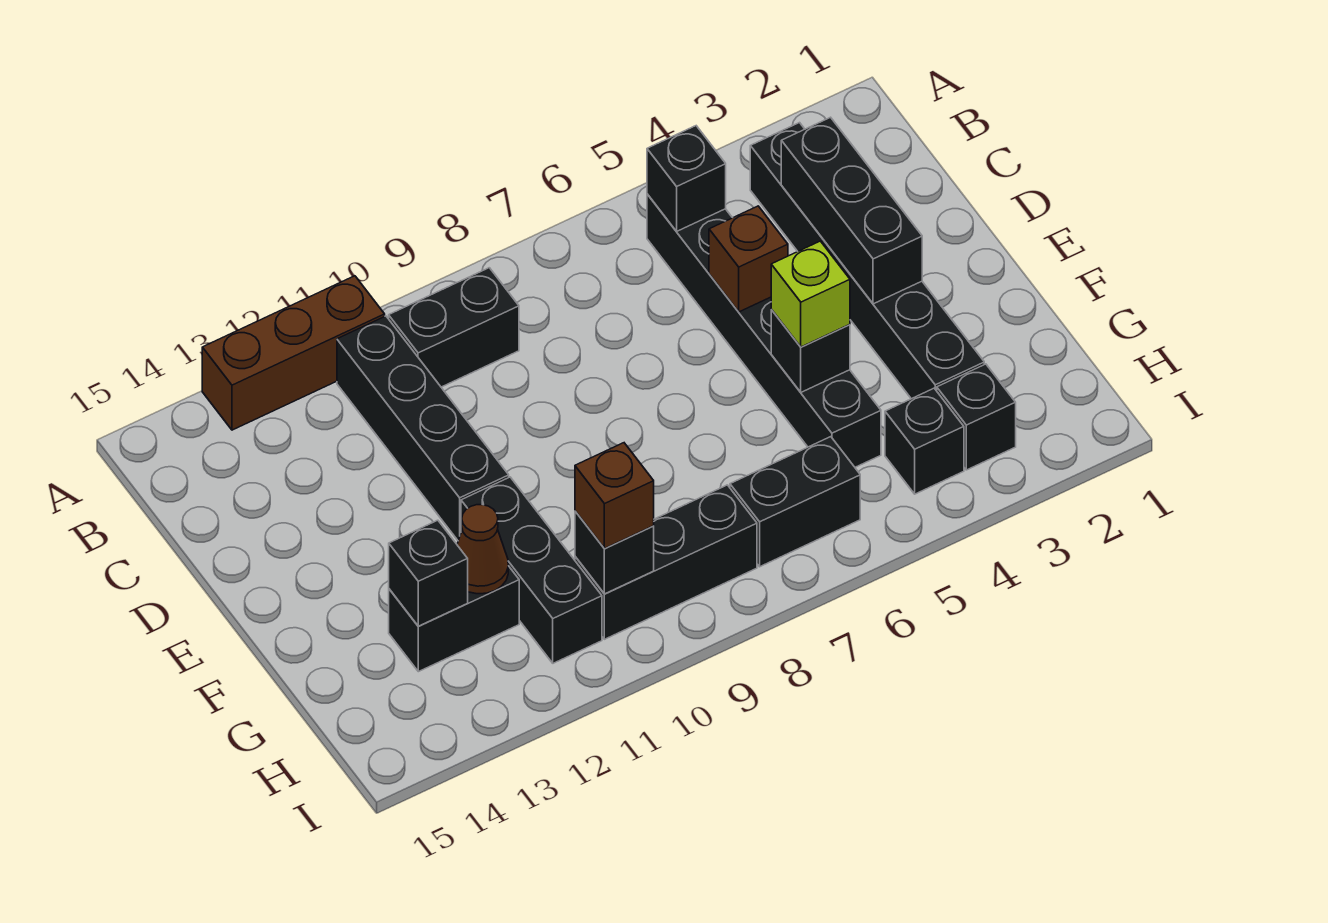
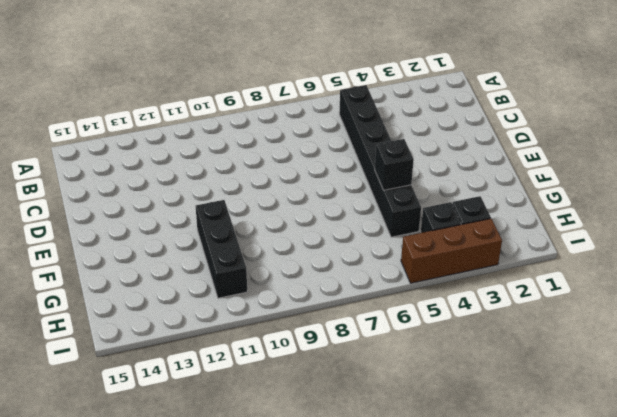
brown brick I3:I5 level 1 -> brown brick A11:A13 level 1
none -> black brick B3:G3 level 1
none -> black brick B9:B10 level 1
none -> black brick B11:E11 level 1

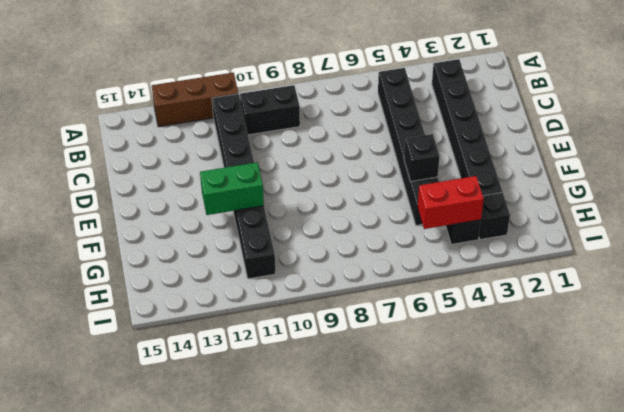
green brick F11:F12 level 2 -> none
red brick H4:H5 level 2 -> none
none -> black brick G12:G13 level 1
none -> black brick H6:H7 level 1
none -> black brick H8:H10 level 1

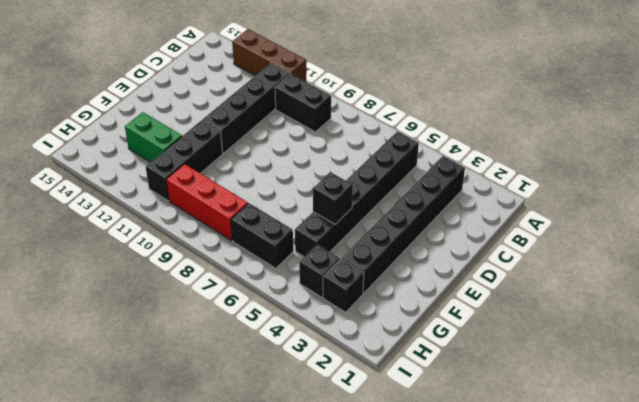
green brick G12:G13 level 1 -> black brick G12:G13 level 1
red brick H8:H10 level 1 -> black brick H8:H10 level 1
none -> black brick B5 level 2
none -> black brick C3:E3 level 2
none -> brown brick D5 level 2

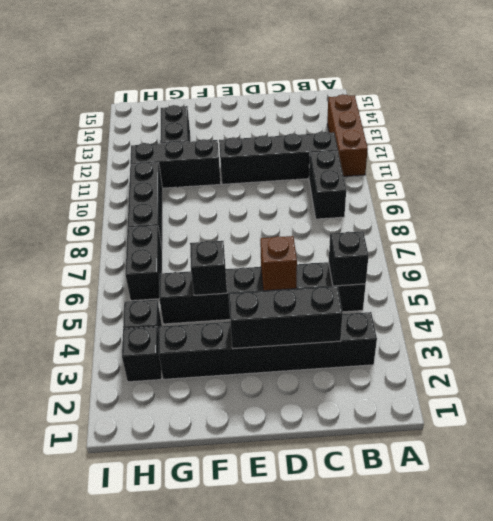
none -> brown cone G12 level 2
none -> black brick G13 level 2
none -> black brick H10 level 2

